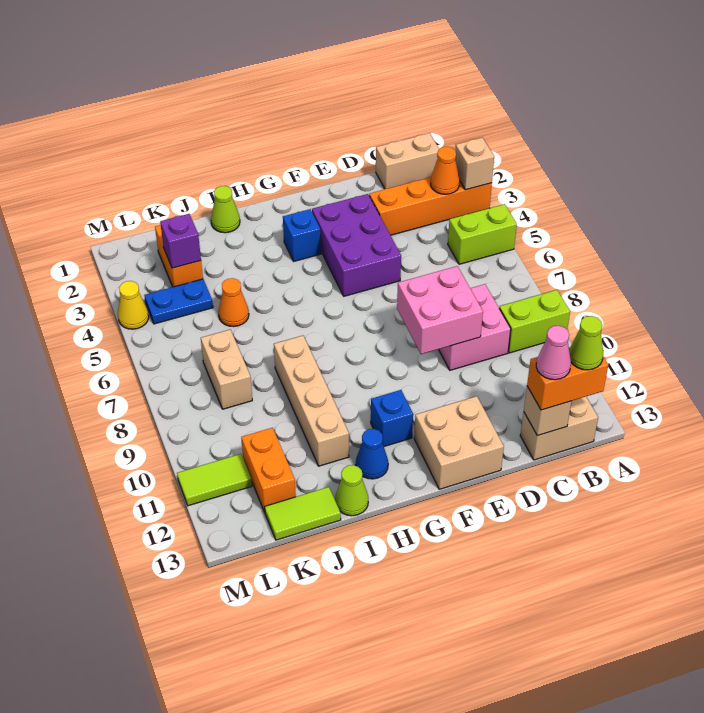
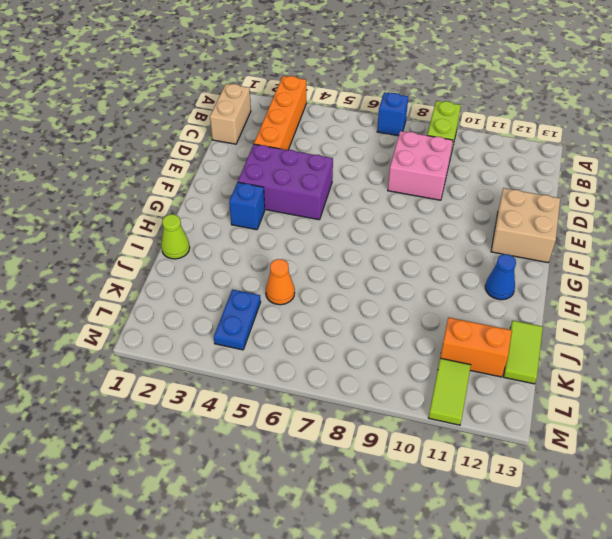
blue brick A7 level 1 -> blue brick G11 level 1
none -> lime brick A5:B5 level 1
none -> tan brick B13:C13 level 1
none -> tan brick I8:I11 level 1
none -> lime cone I13 level 1

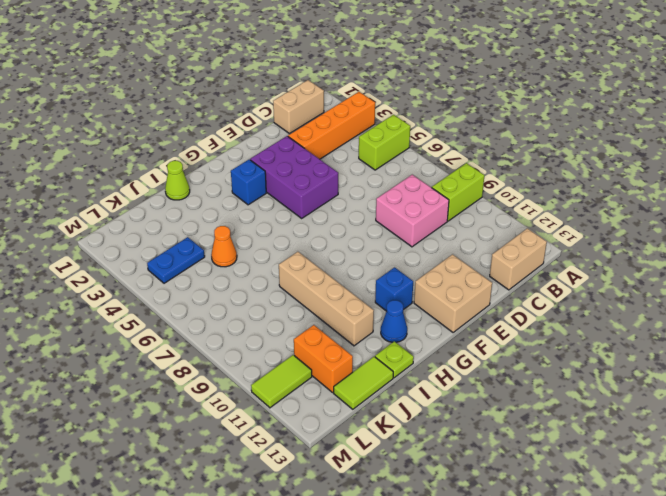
lime plate I13 level 1 -> lime cone I13 level 1
none -> orange brick K2:K3 level 1
none -> tan brick K7:K8 level 1
none -> yellow cone M4 level 1
none -> tan brick A3 level 2

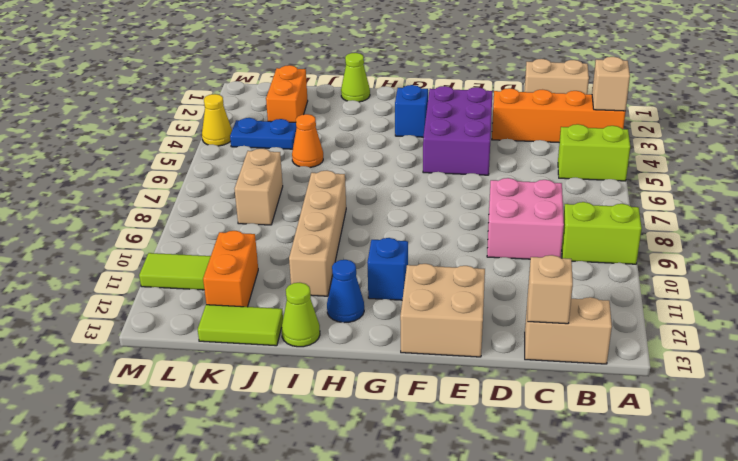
none -> orange cone B3 level 2
none -> pink brick D8:E9 level 2
none -> purple brick K3 level 2
none -> orange brick B13:C13 level 3

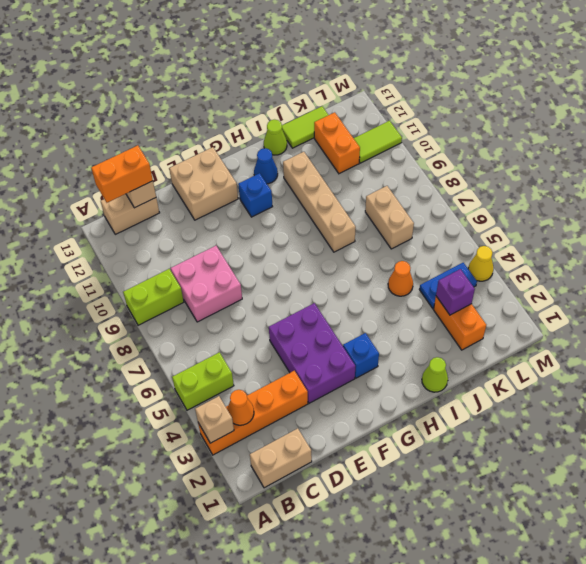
none -> pink brick D8:E9 level 2
none -> lime cone B13 level 4
none -> pink cone C13 level 4

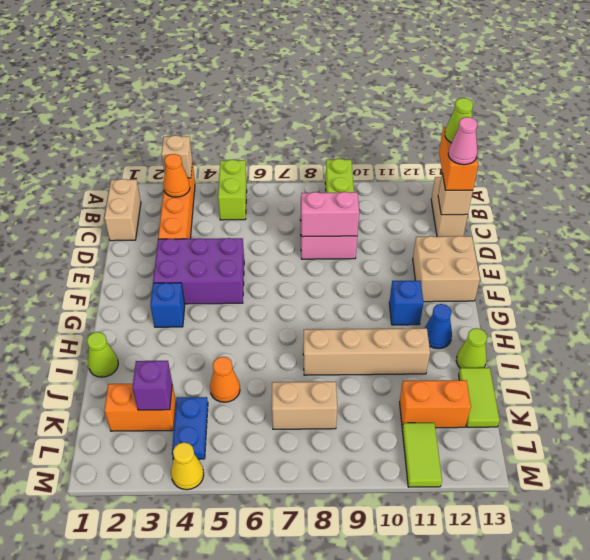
pink brick D8:D9 level 2 -> pink brick D8:E9 level 2

